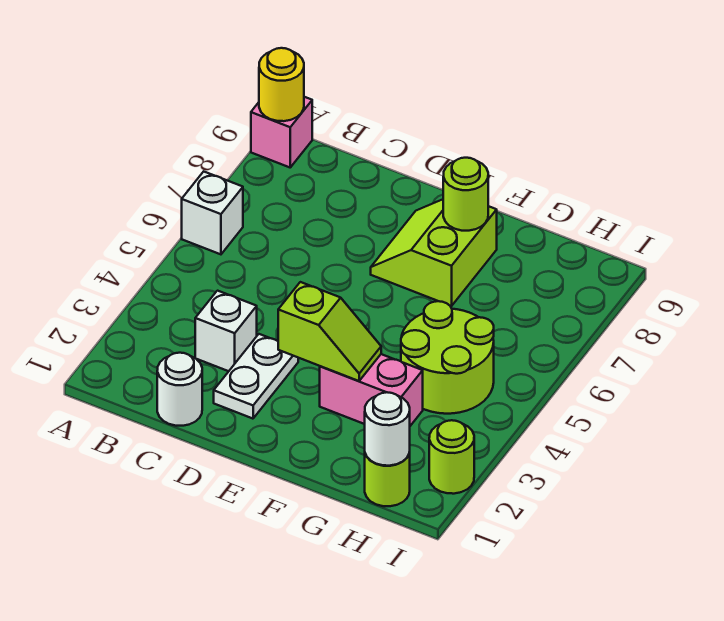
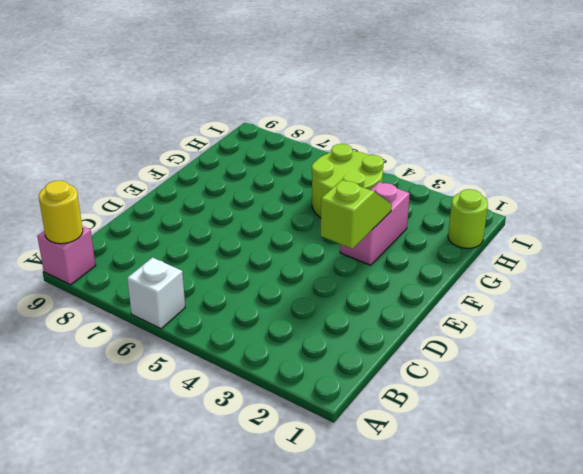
none -> white round brick C1 level 1
none -> white brick C3 level 1
none -> white plate D2:D3 level 1

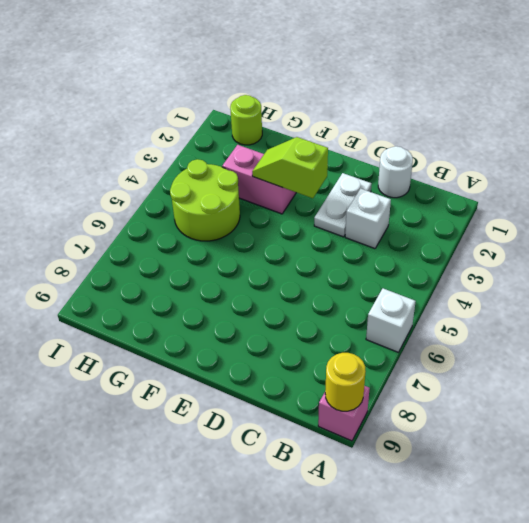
none -> lime slope E7:F8 level 1 top F
none -> lime round brick I2 level 1
none -> lime round brick F8 level 2

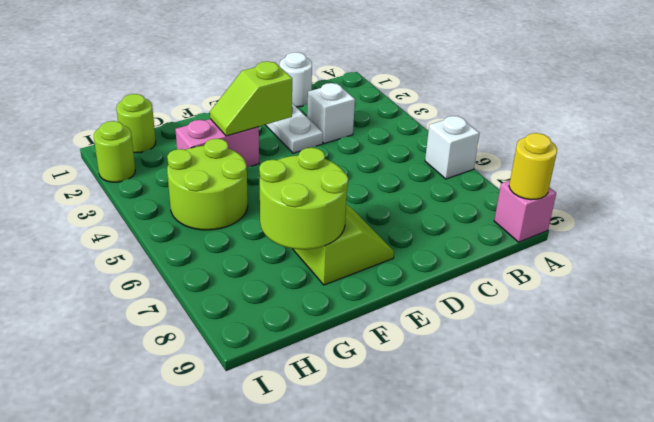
lime round brick F7:G8 level 2 -> lime round brick F8 level 2
none -> white round brick H1 level 2

